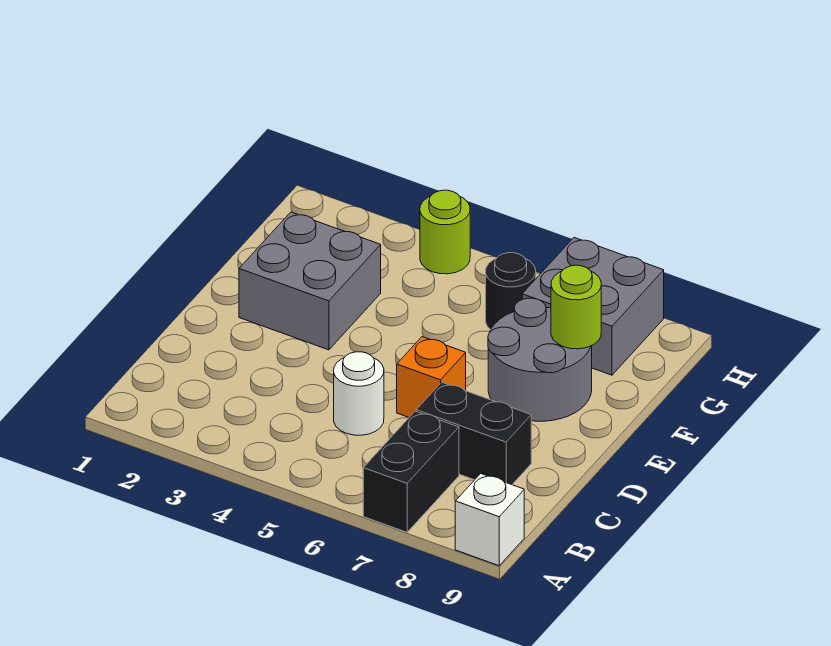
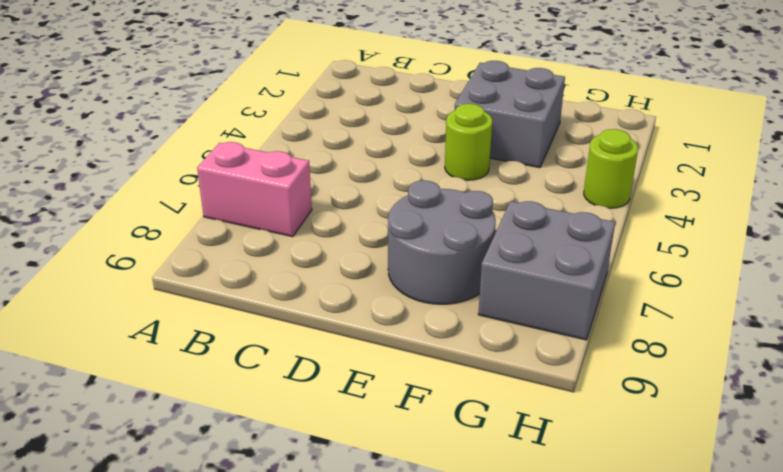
pink brick A7:B7 level 1 -> black brick A7:B7 level 1
lime round brick E4 level 1 -> lime round brick F8 level 2
none -> white brick A9 level 1
none -> white round brick C5 level 1

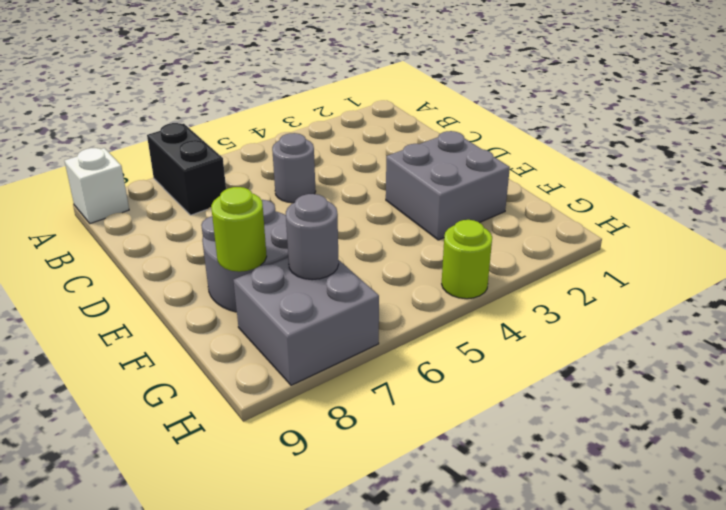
grey round brick C5 level 1 -> white round brick C5 level 1
grey round brick G7 level 2 -> none
none -> black brick C7:C8 level 1
none -> orange brick D6 level 1

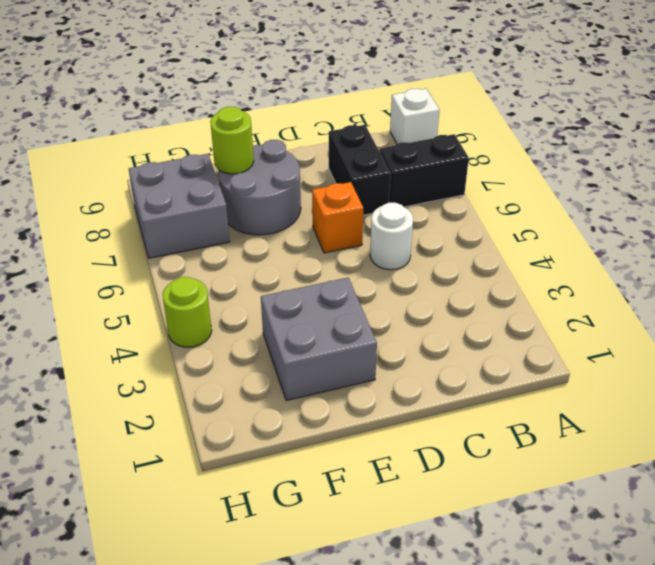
none -> black round brick G6 level 1

